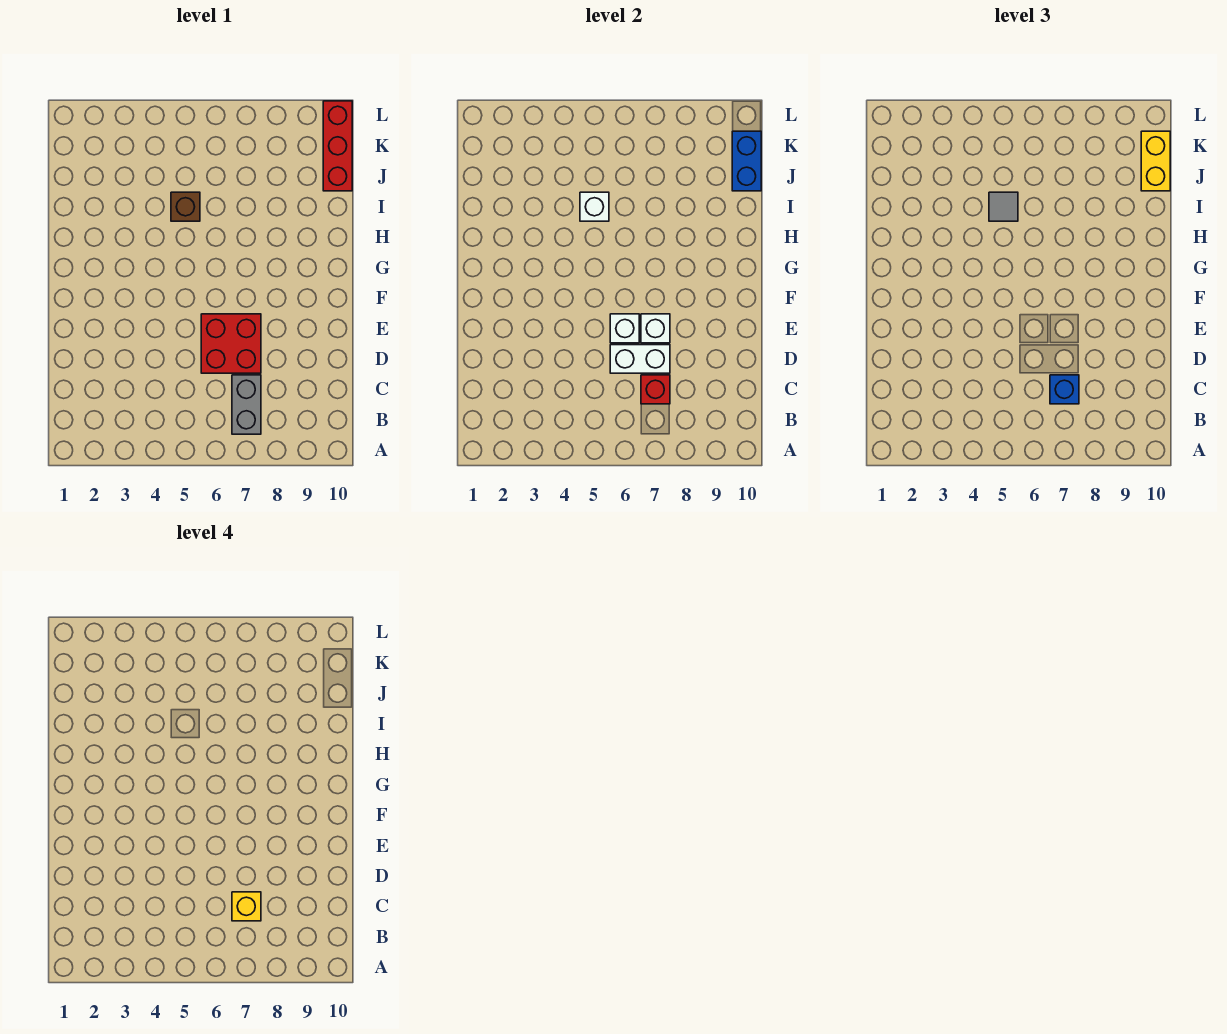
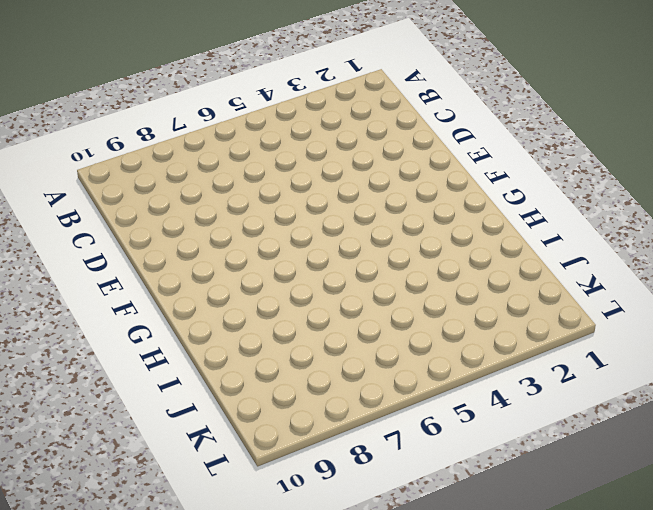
none -> grey brick B7:C7 level 1
none -> red brick D6:E7 level 1
none -> brown brick I5 level 1

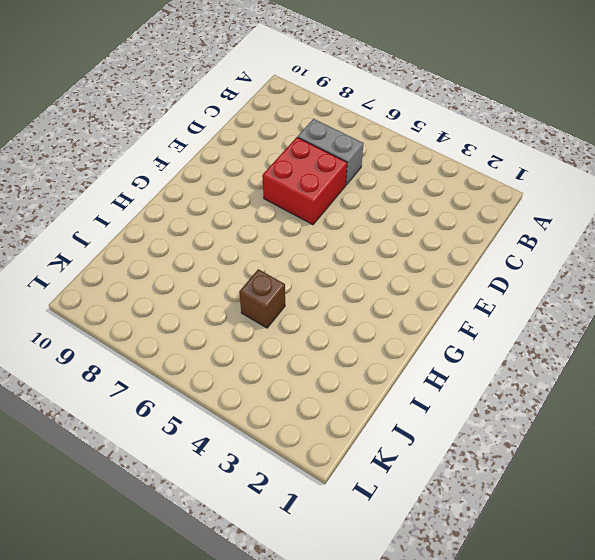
grey brick C6:C7 level 1 -> grey brick B7:C7 level 1
none -> red brick J10:L10 level 1
none -> red brick C7 level 2
none -> white brick D6:D7 level 2

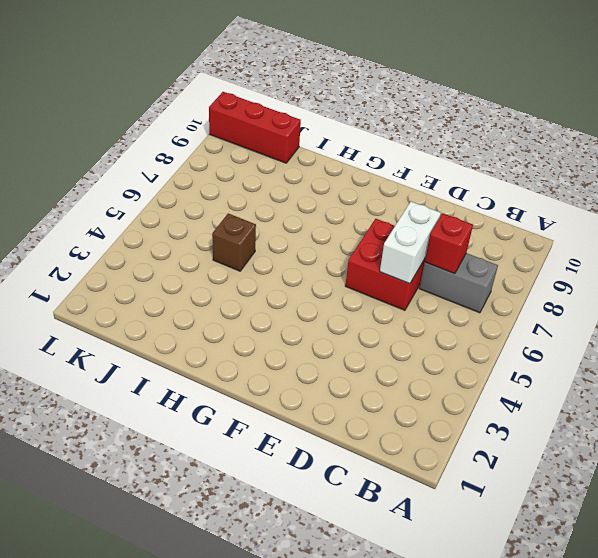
none -> white brick E6 level 2
none -> white brick E7 level 2
none -> white brick I5 level 2

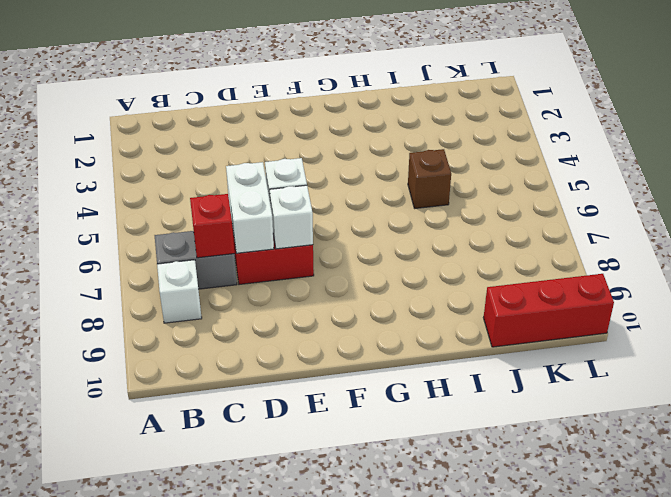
white brick B8 level 1 -> white brick I5 level 2
none -> blue brick J10:K10 level 2
none -> blue brick C7 level 3
none -> grey tile I5 level 3

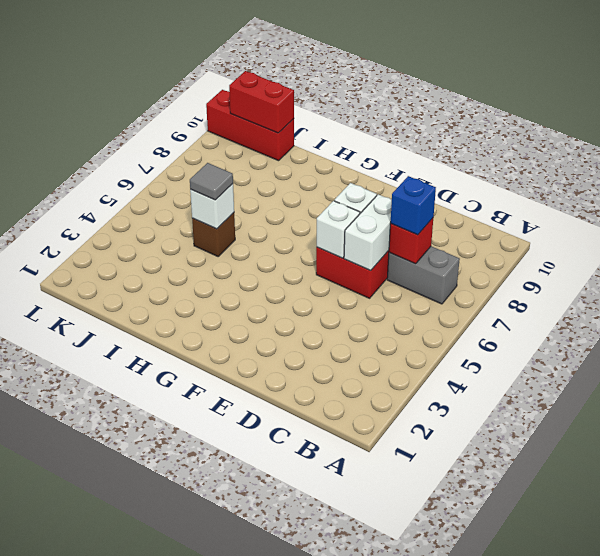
red brick J10:K10 level 2 -> blue brick J10:K10 level 2
none -> yellow brick J10:K10 level 3
none -> yellow brick C7 level 4

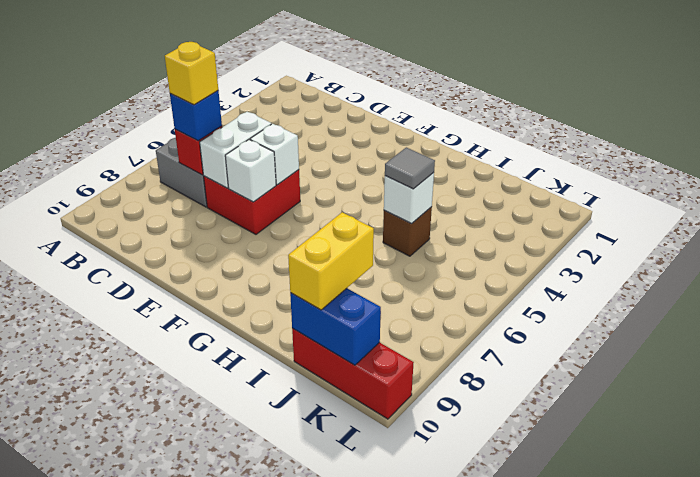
yellow brick J9:J10 level 3 -> yellow brick J10:K10 level 3

